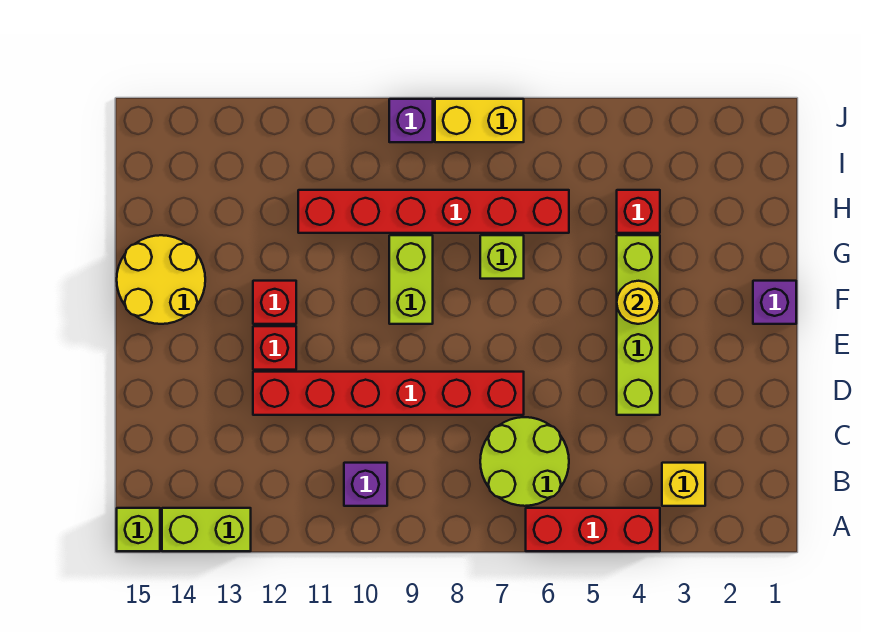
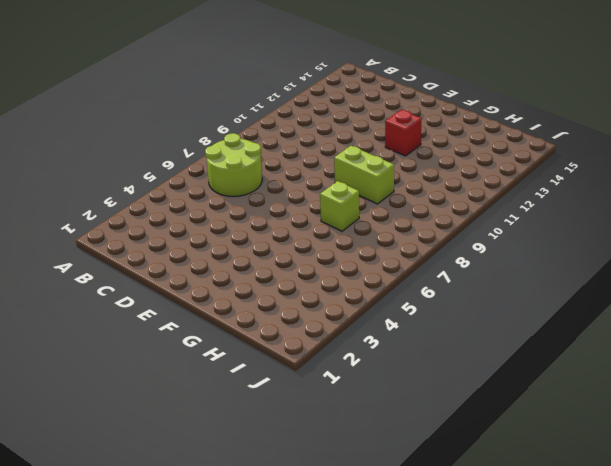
none -> red brick A4:A6 level 1
none -> lime brick A13:A14 level 1
none -> lime brick A15 level 1

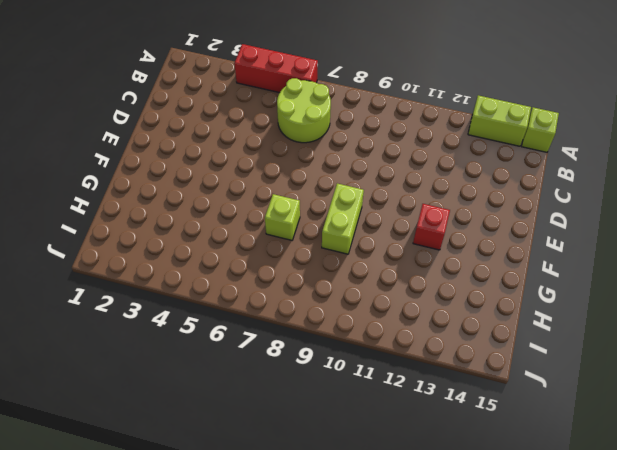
none -> yellow brick B3 level 1
none -> purple brick B10 level 1
none -> lime brick D4:G4 level 1

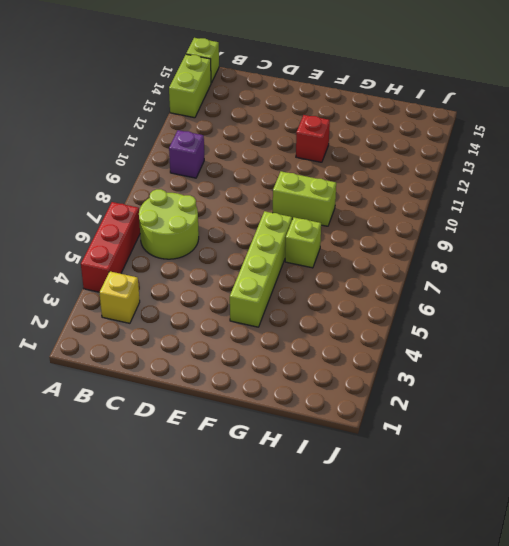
lime brick F4:F7 level 1 -> lime brick D4:G4 level 1
none -> red brick D7:D12 level 1
none -> red brick E12 level 1
none -> purple brick F1 level 1

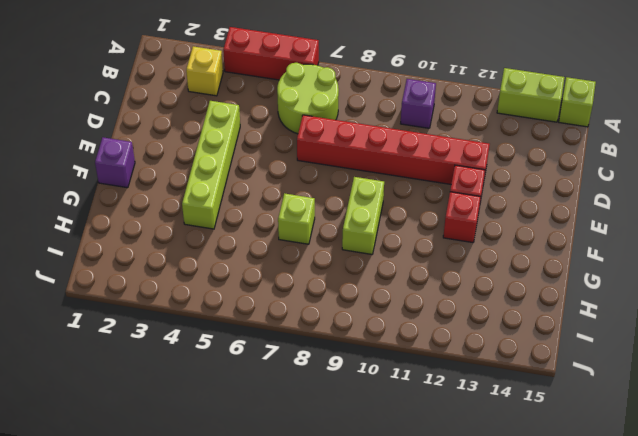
none -> yellow round brick F14:G15 level 1
none -> red brick H4 level 1
none -> red brick H6:H11 level 1

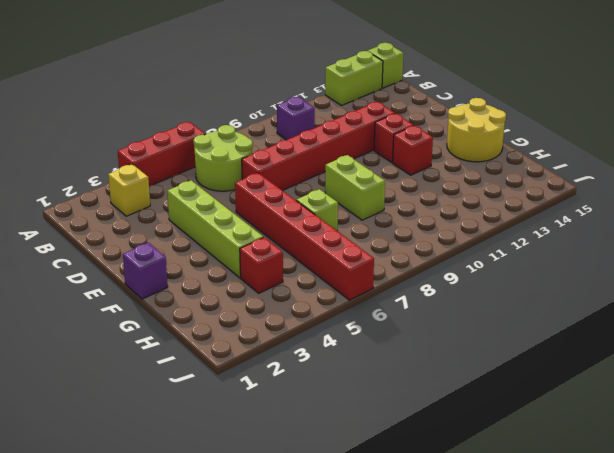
red brick E6:J6 level 1 -> red brick H6:H11 level 1
none -> yellow brick J7:J8 level 1
none -> purple brick J9 level 1
none -> yellow round brick F4 level 2

